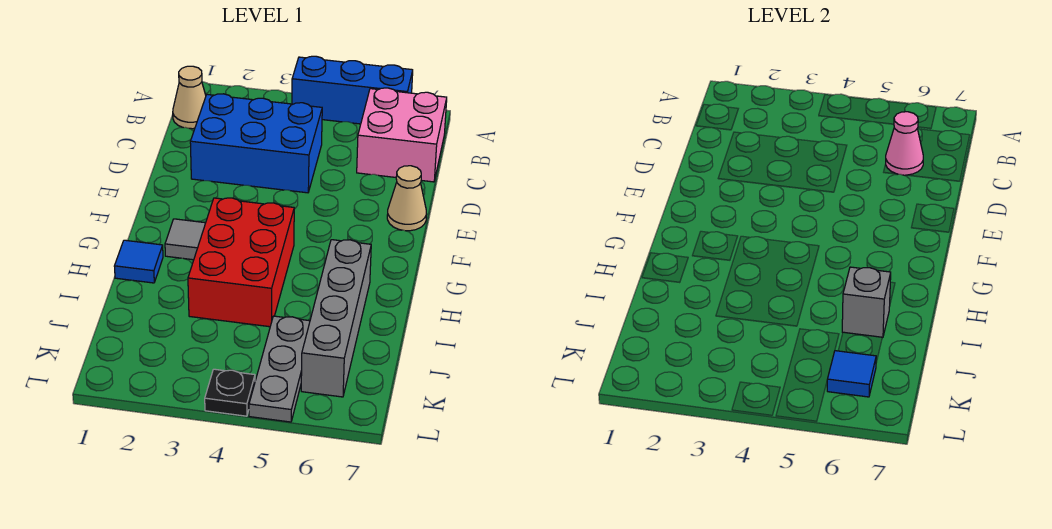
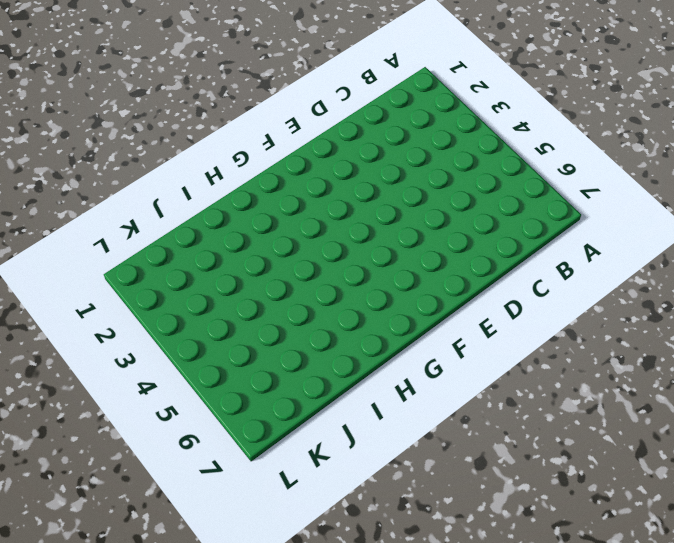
none -> blue brick A4:A6 level 1
none -> tan cone B1 level 1
none -> pink brick B6:C7 level 1

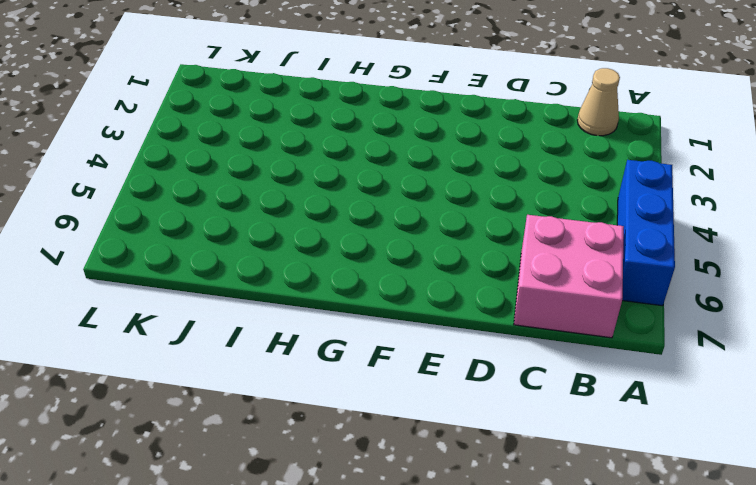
none -> blue brick C2:D4 level 1
none -> tan cone E7 level 1
none -> grey tile G2 level 1

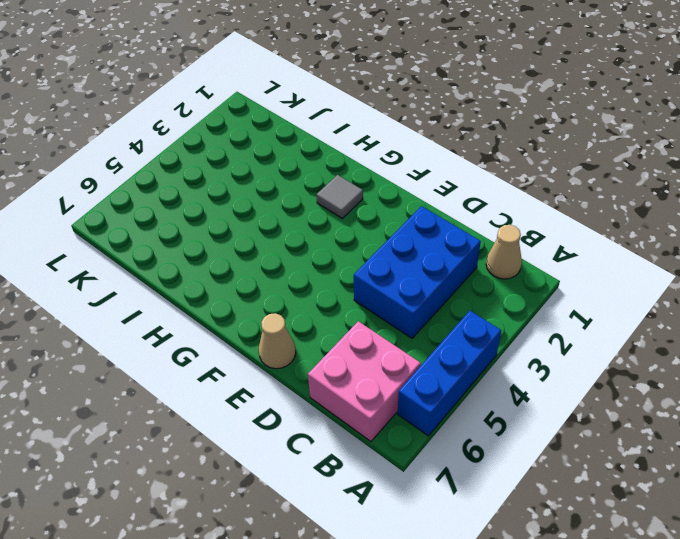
none -> red brick G3:I4 level 1
none -> blue tile H1 level 1
none -> grey brick H6:K6 level 1

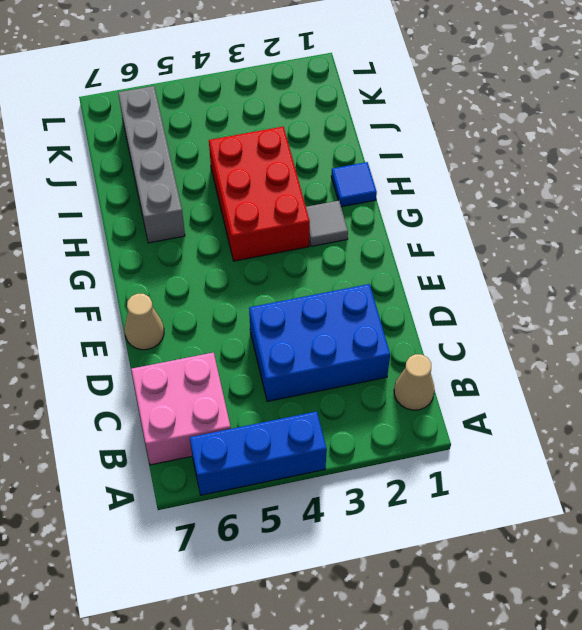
none -> grey plate J5:L5 level 1
none -> black plate L4 level 1
none -> pink cone C6 level 2

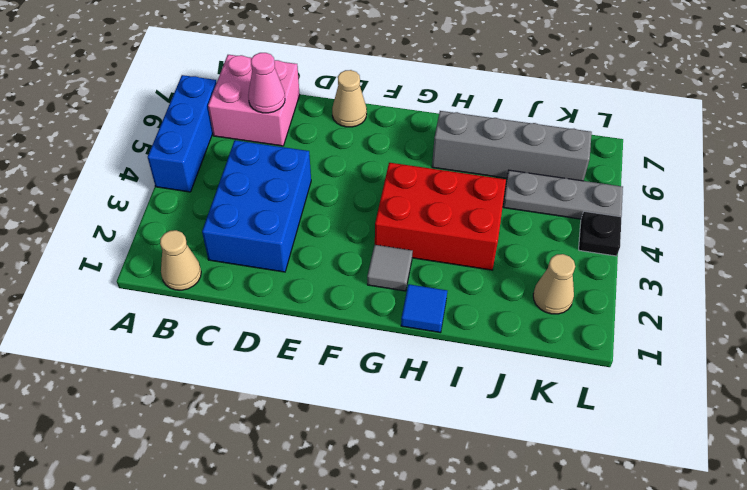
tan cone K2 level 1 -> none
none -> grey brick I6 level 2
none -> blue tile K6 level 2

